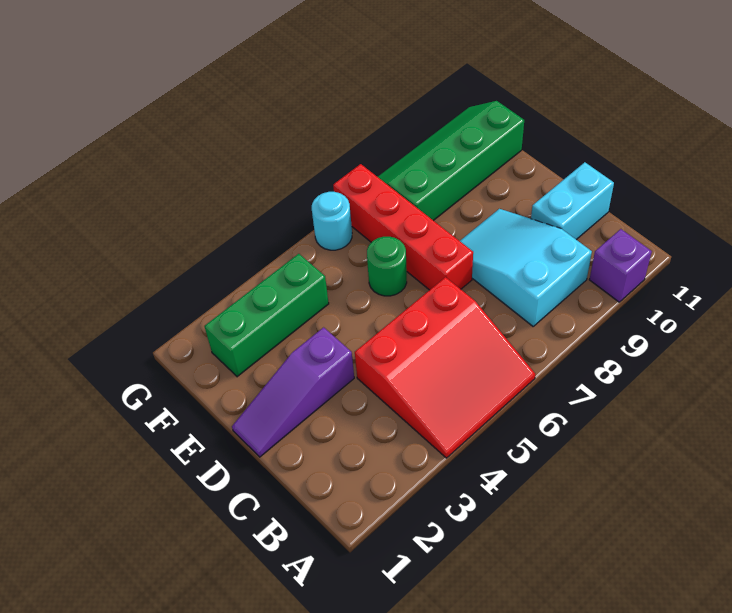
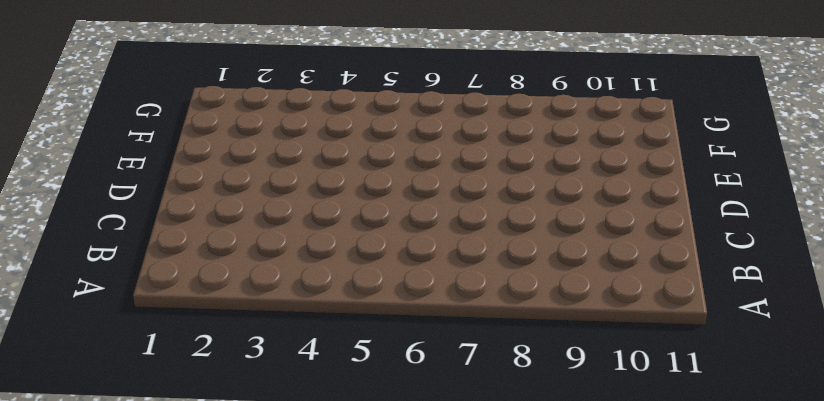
none -> red slope A4:C6 level 1 top C
none -> purple brick A10 level 1

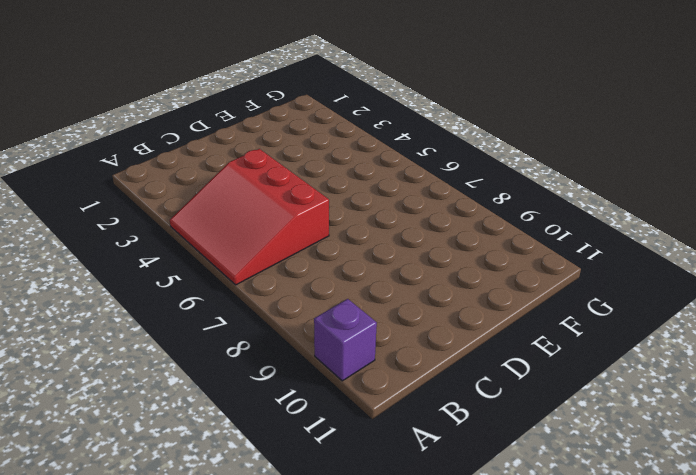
none -> cyan slope B8:D9 level 1 top B
none -> cyan brick C10:C11 level 1

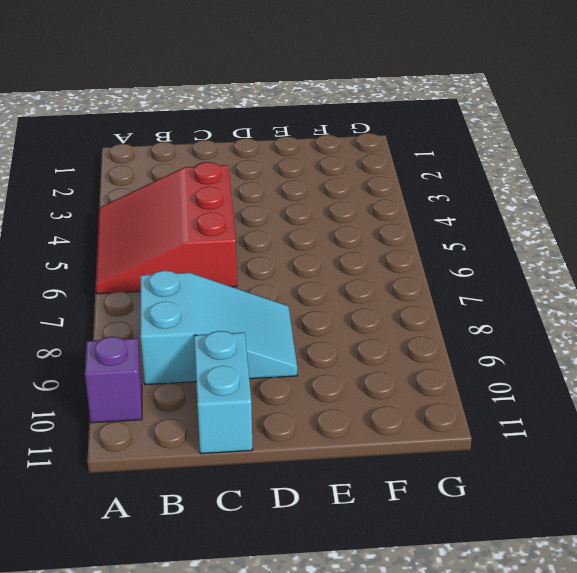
none -> purple slope D1:D3 level 1 top 3
none -> red brick D7:G7 level 1

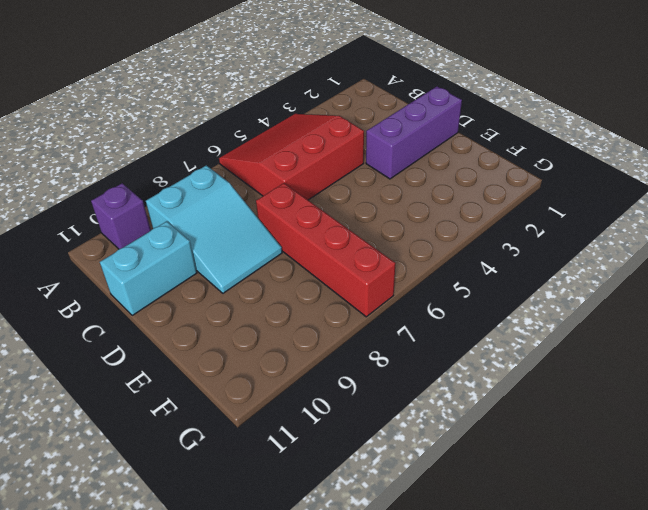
purple brick D1:D3 level 1 -> purple slope D1:D3 level 1 top 3
none -> green round brick E6 level 1
none -> green brick F2:F4 level 1

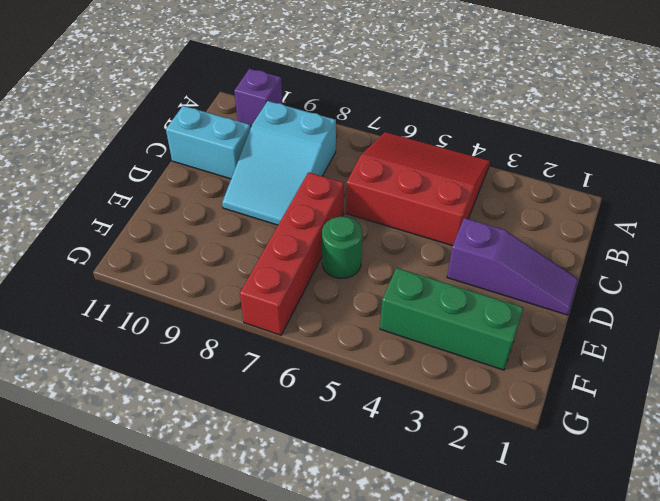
none -> green slope F8:G11 level 1 top F
none -> cyan round brick G6 level 1

